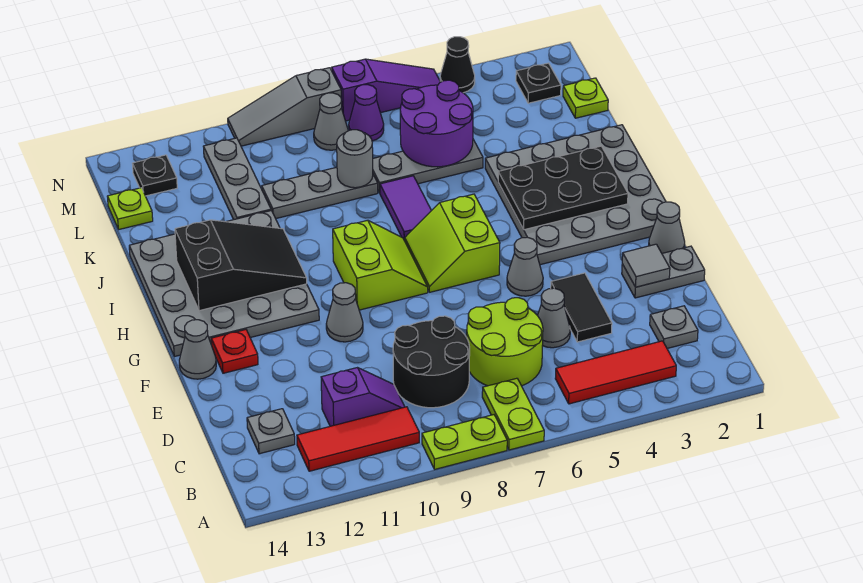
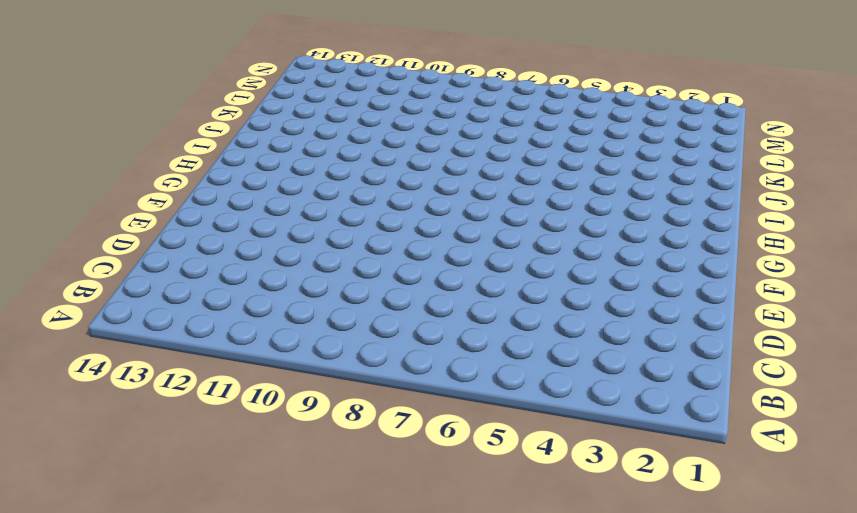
none -> lime plate A7:B7 level 1
none -> lime plate A8:A9 level 1
none -> red tile B3:B5 level 1
none -> red tile B10:B12 level 1

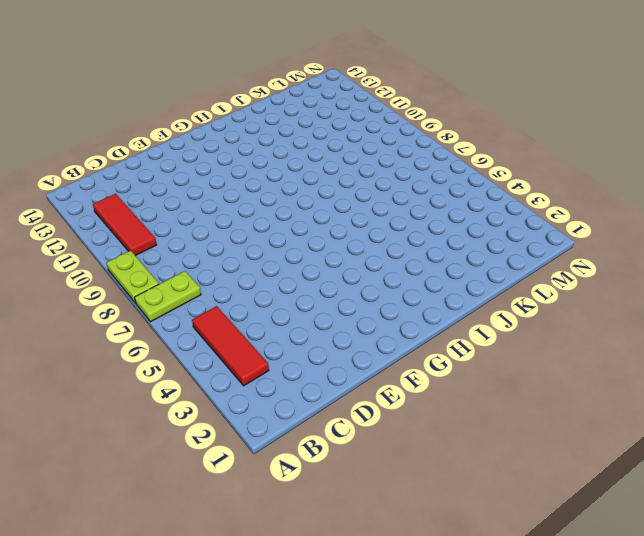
none -> grey plate C2 level 1
none -> lime round brick C6:D7 level 1
none -> black round brick C8:D9 level 1
none -> purple slope C10:C11 level 1 top 11

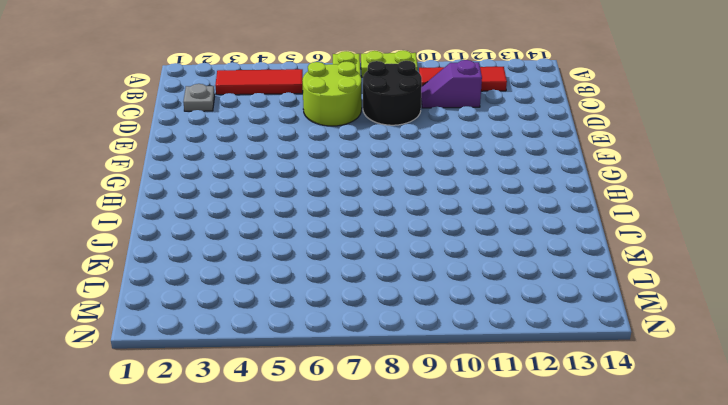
none -> grey plate C13 level 1
none -> black tile D4:E4 level 1
none -> grey cone D5 level 1
none -> grey plate E1:E2 level 1

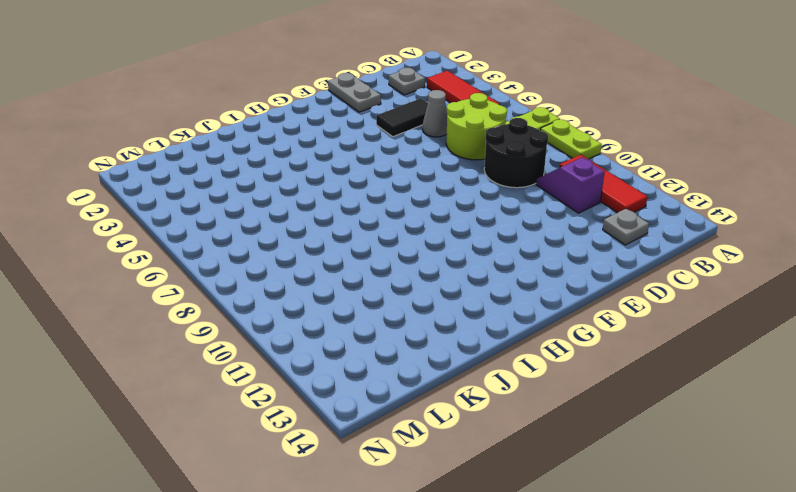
none -> grey cone F1 level 1
none -> grey cone F5 level 1
none -> grey cone F10 level 1
none -> red plate F13 level 1

